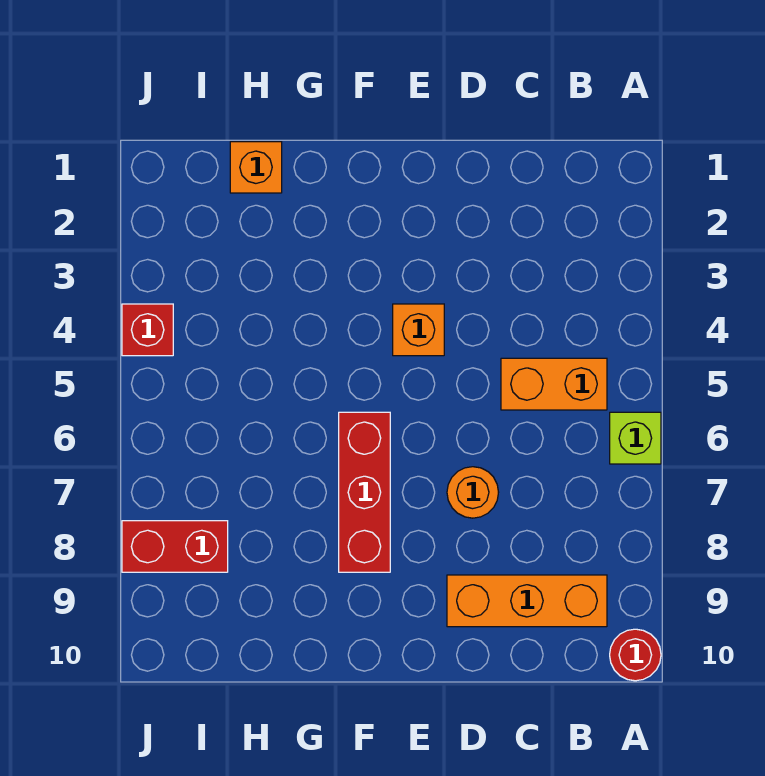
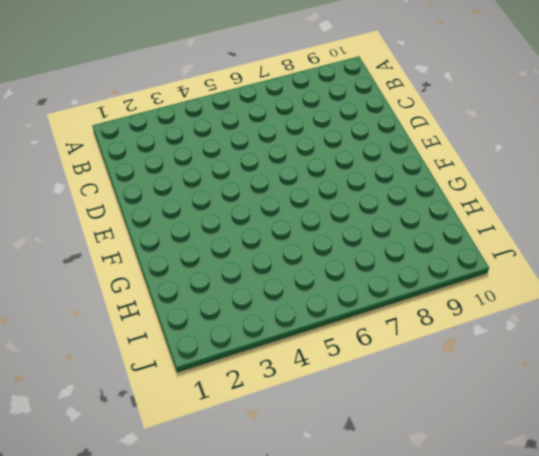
none -> lime brick A6 level 1
none -> red round brick A10 level 1

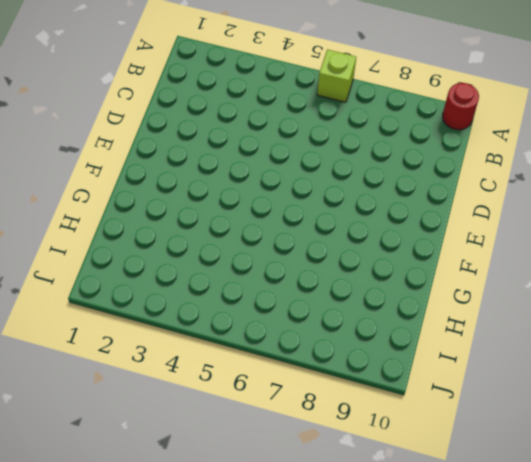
none -> orange brick B5:C5 level 1
none -> orange brick B9:D9 level 1

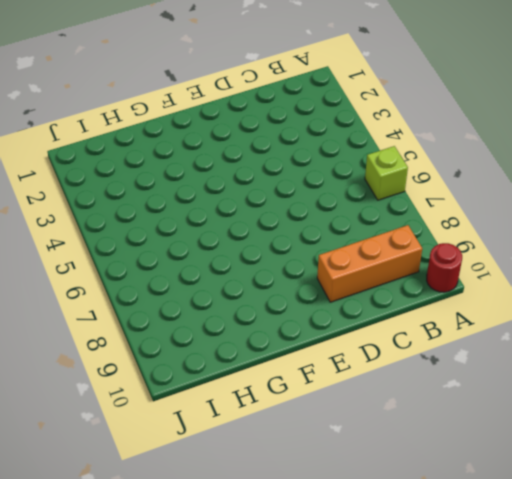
none -> orange brick B5:C5 level 1
none -> orange round brick D7 level 1

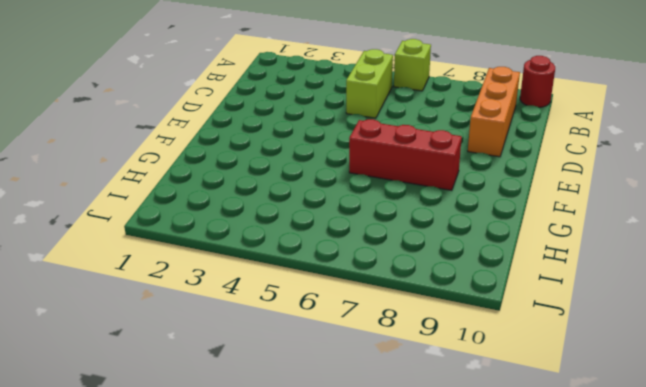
lime brick B5:C5 level 1 -> orange brick B5:C5 level 1
none -> orange round brick D7 level 1
none -> orange brick E4 level 1

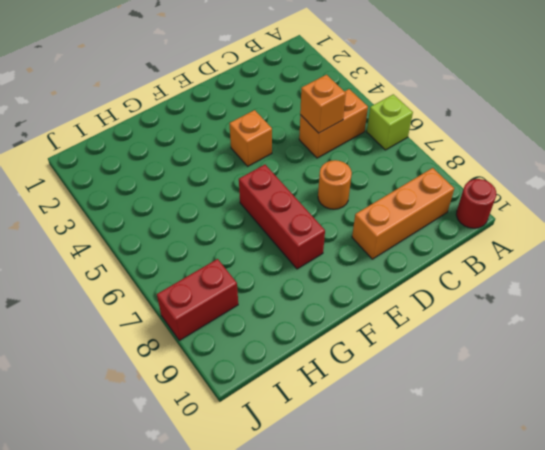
orange brick C5 level 2 -> orange brick H1 level 1
none -> red brick J4 level 1

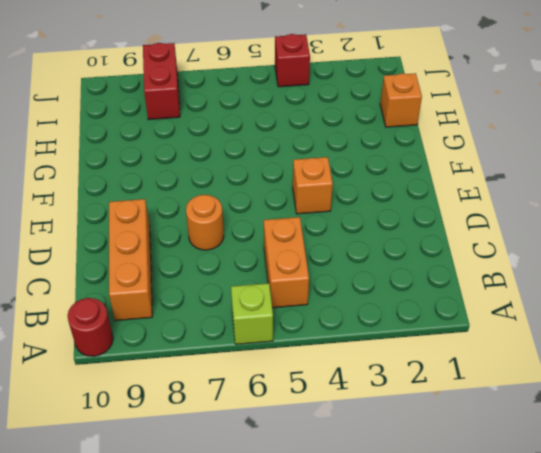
none -> red brick F6:F8 level 1

